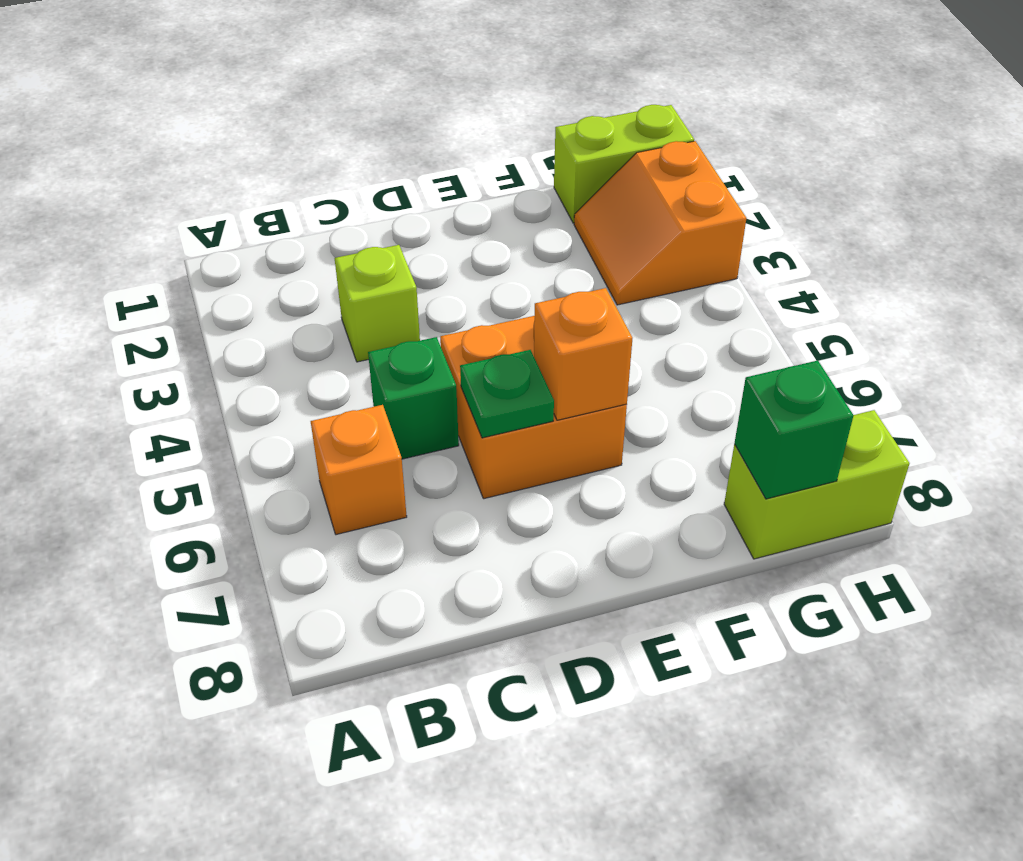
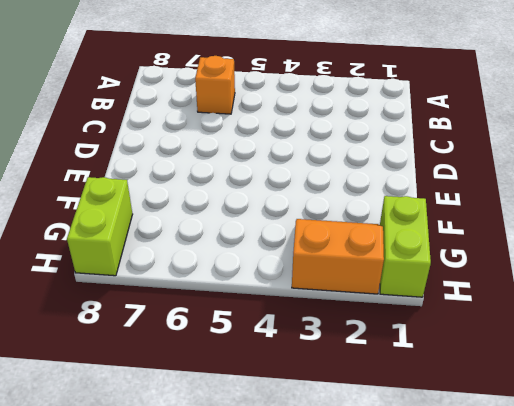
none -> lime brick C3 level 1
none -> green brick C5 level 1

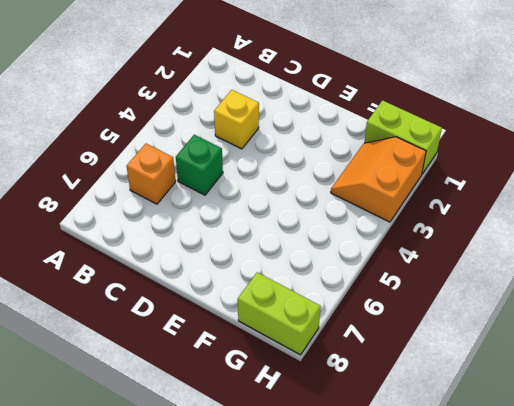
yellow brick C3 level 1 -> lime brick C3 level 1
none -> orange brick D5:E6 level 1
none -> green plate D6 level 2

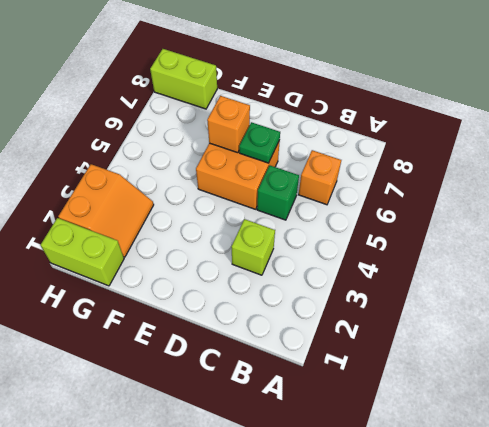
none -> green brick G8 level 2

